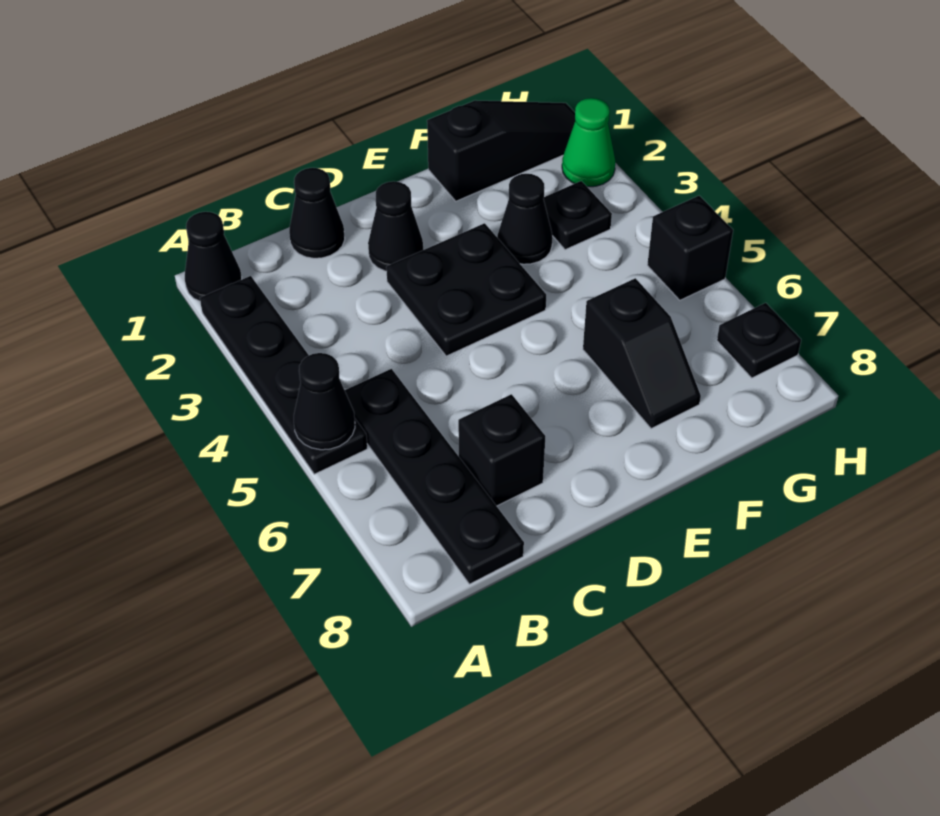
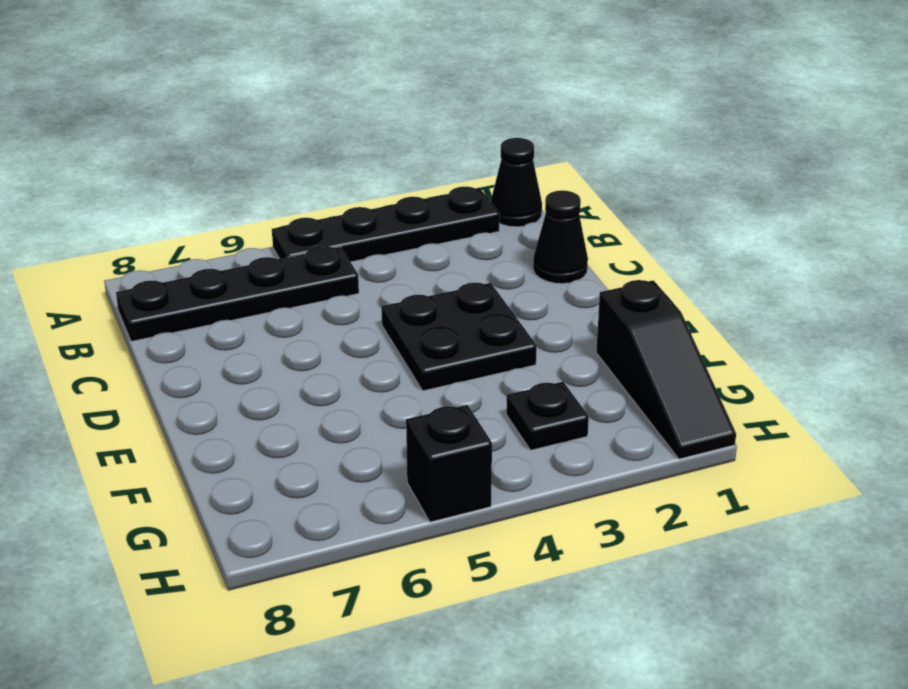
none -> black brick C7 level 1
none -> black cone D2 level 1
none -> black cone F3 level 1

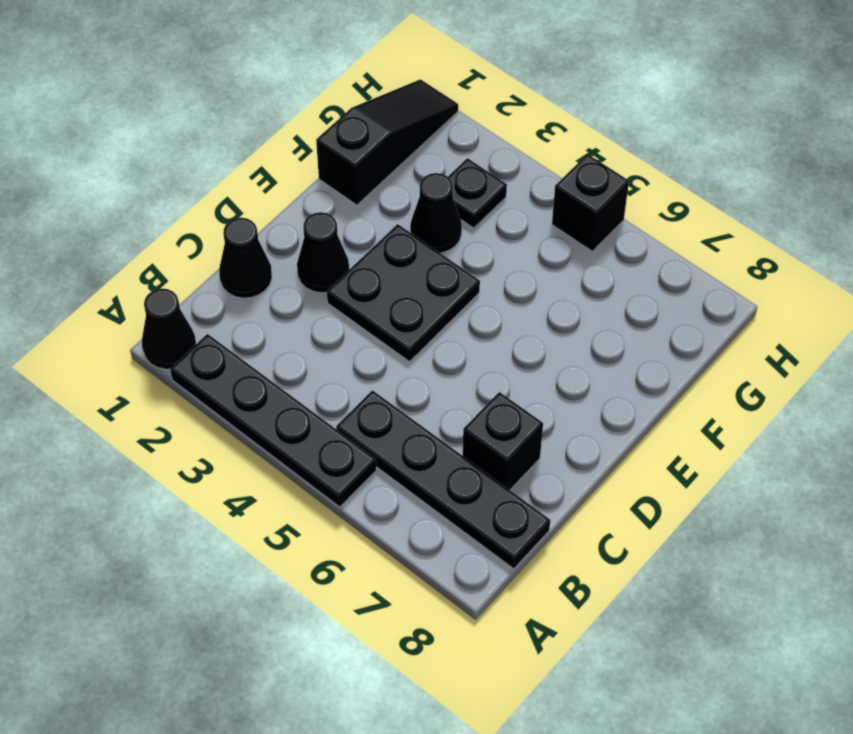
none -> black slope F6:F7 level 1 top 6
none -> green cone H2 level 1
none -> black plate H7 level 1

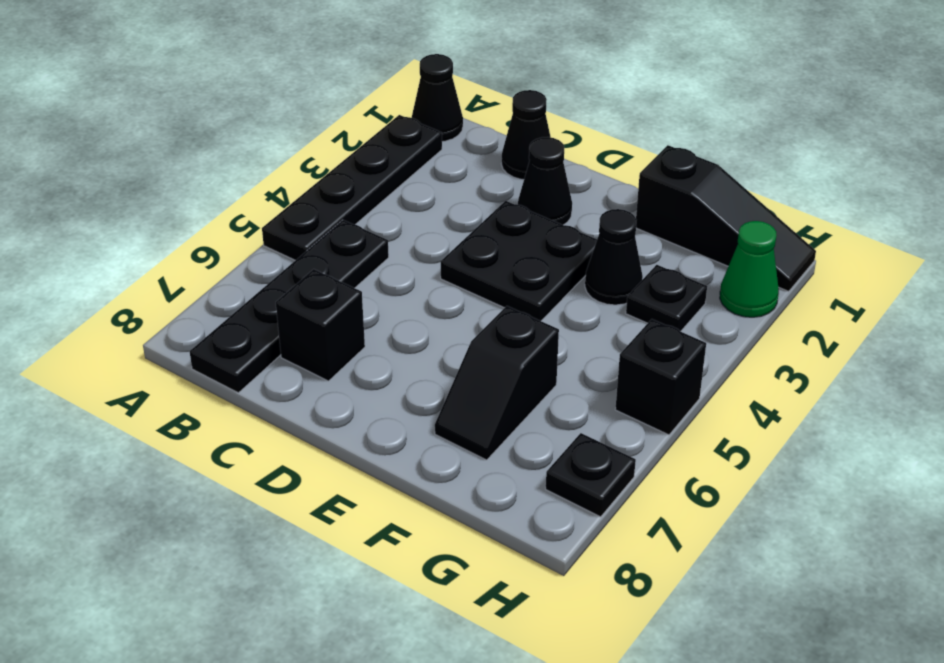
none -> black cone A5 level 2

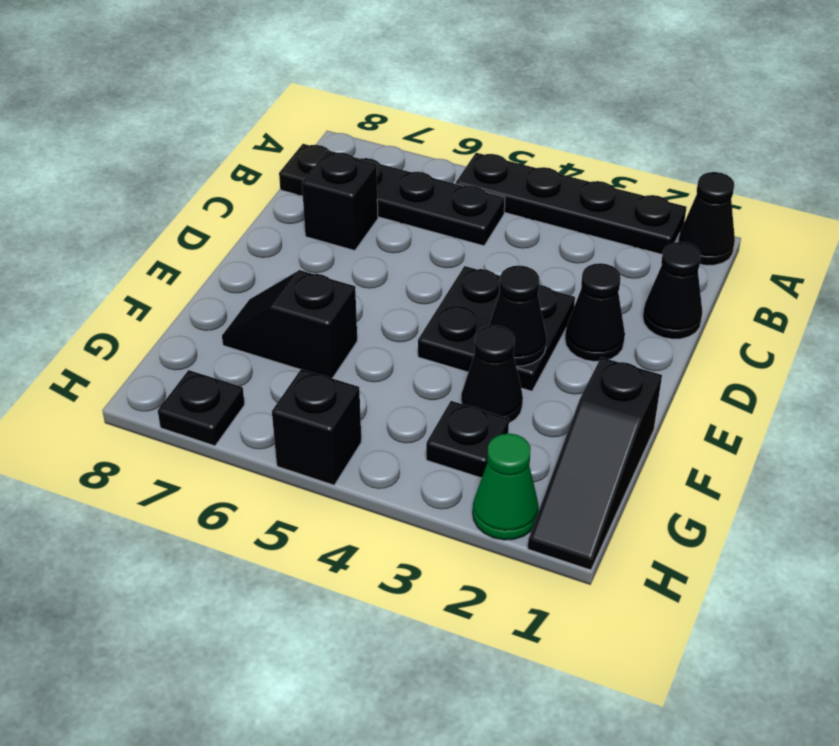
black cone E3 level 2 -> black cone A5 level 2

